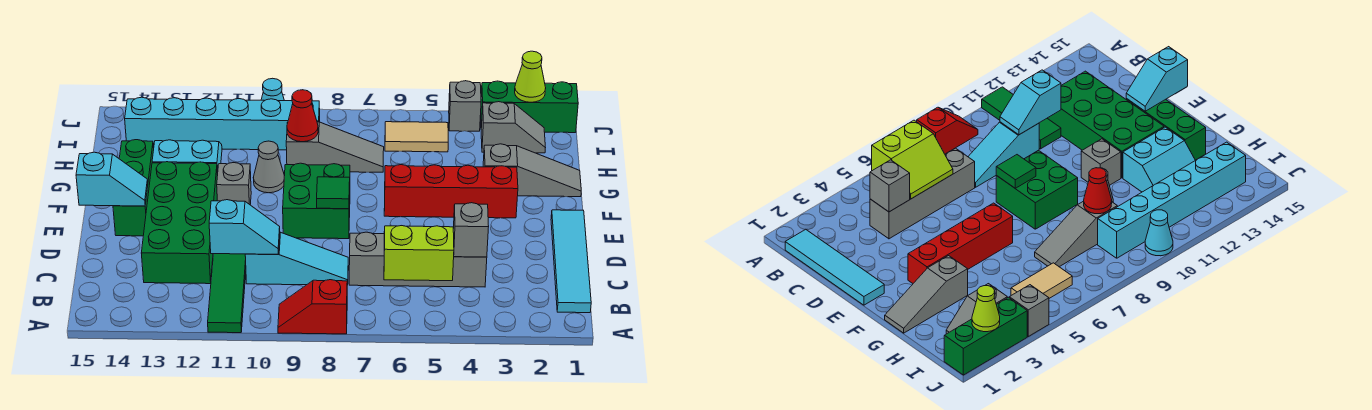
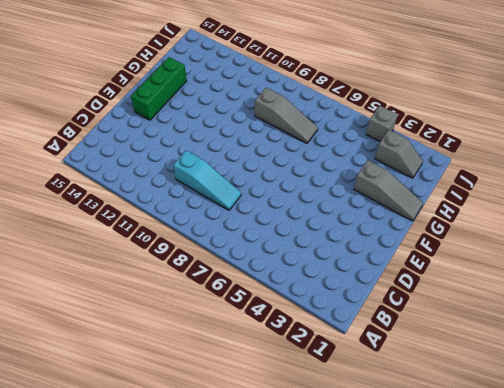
none -> red slope A8:A9 level 1 top 8
none -> green tile A11:C11 level 1
none -> cyan tile B1:E1 level 1

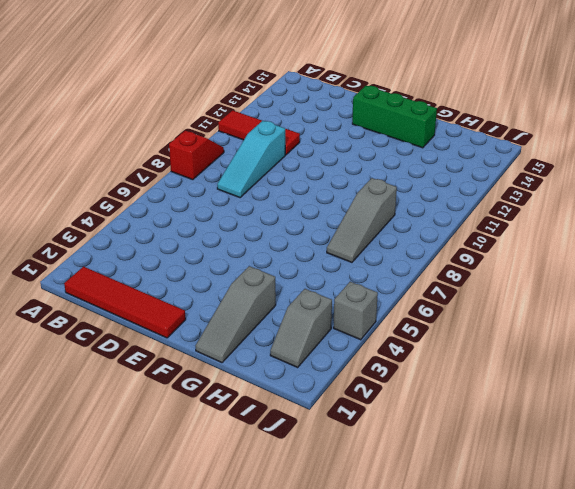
red tile A11:C11 level 1 -> green tile A11:C11 level 1
red tile B1:E1 level 1 -> cyan tile B1:E1 level 1
none -> grey brick C4:C7 level 1
none -> green brick C12:F13 level 1
none -> green brick E8:F9 level 1

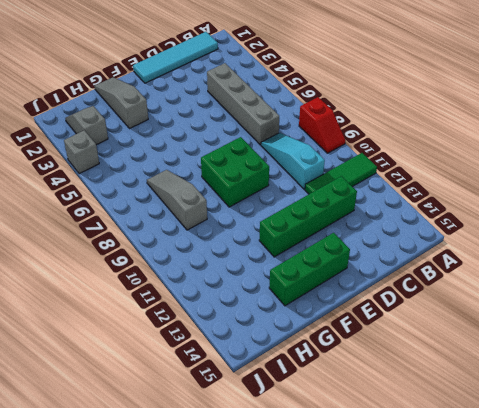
green brick C12:F12 level 1 -> green brick C12:F13 level 1
none -> red brick F3:F6 level 1
none -> grey brick F11 level 1
none -> grey cone G10 level 1

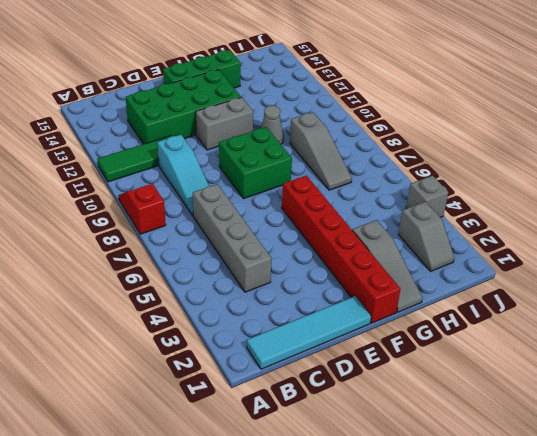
grey brick E11:F11 level 1 -> grey brick F11 level 1
red brick F1:F6 level 1 -> red brick F3:F6 level 1
none -> cyan slope G12:H13 level 1 top G
none -> tan tile I5:I6 level 1
none -> cyan brick I9:I14 level 1

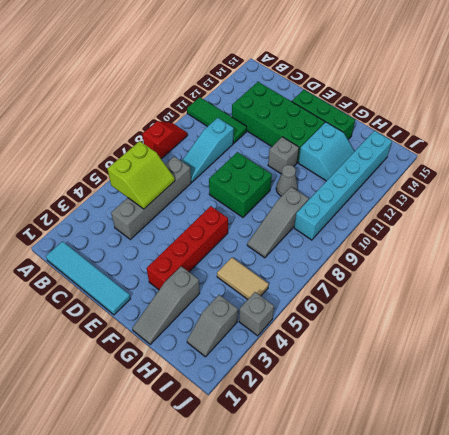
tan tile H5:I5 level 1 -> tan tile I5:I6 level 1
none -> green brick J1:J3 level 1
none -> cyan cone J10 level 1
none -> grey brick C4 level 2

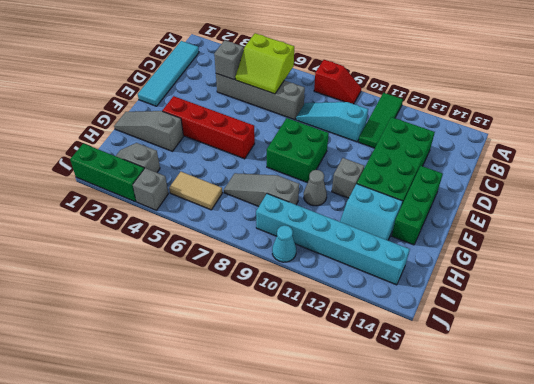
none -> cyan slope C10:C11 level 2 top 11
none -> green tile E8 level 2
none -> cyan slope E14:E15 level 2 top 15

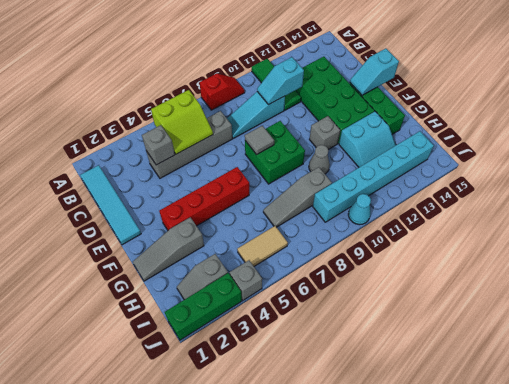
grey tile E8 level 2 -> green tile E8 level 2
none -> red cone H9 level 2
none -> lime cone J2 level 2

